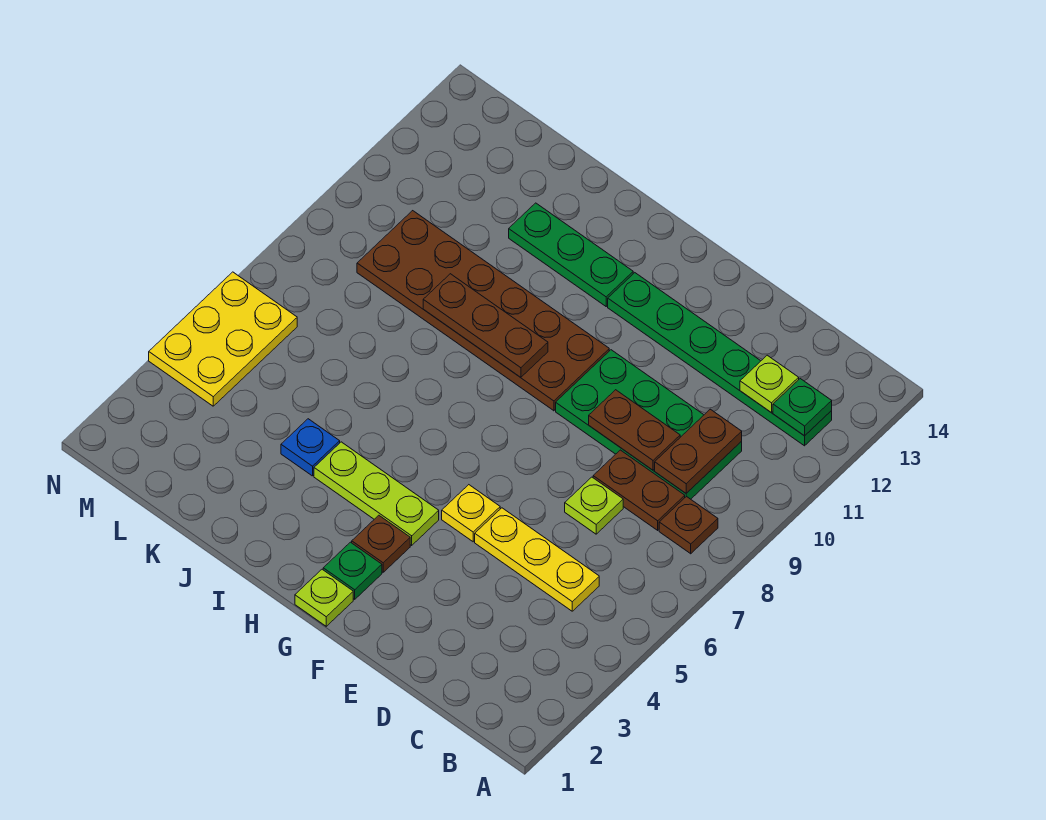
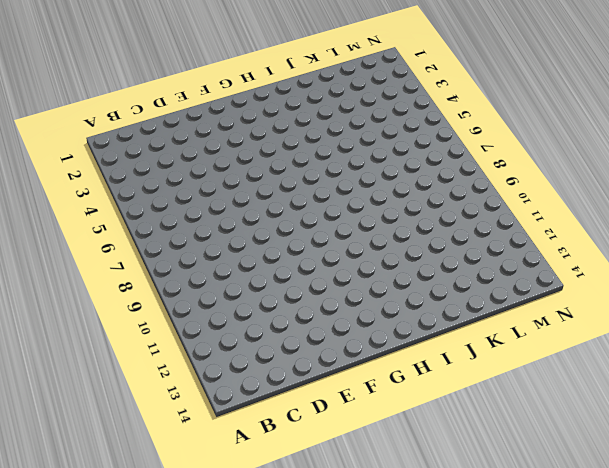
none -> brown plate B8 level 1
none -> green plate B12:G12 level 1
none -> yellow plate C5:E5 level 1

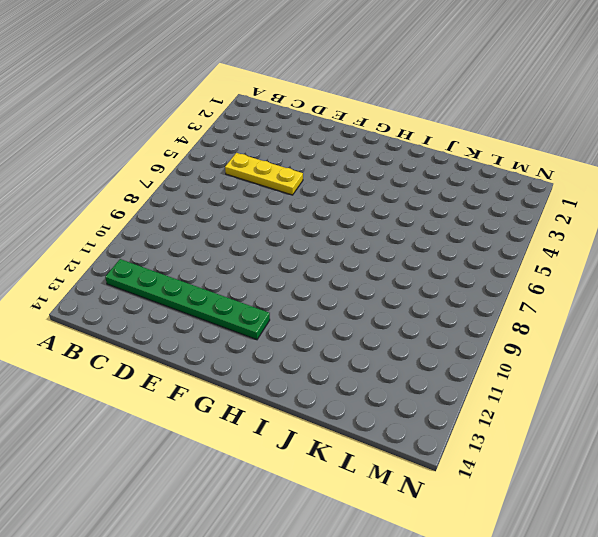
none -> brown plate B8 level 1
none -> brown plate C8:D8 level 1
none -> green plate C9:F10 level 1

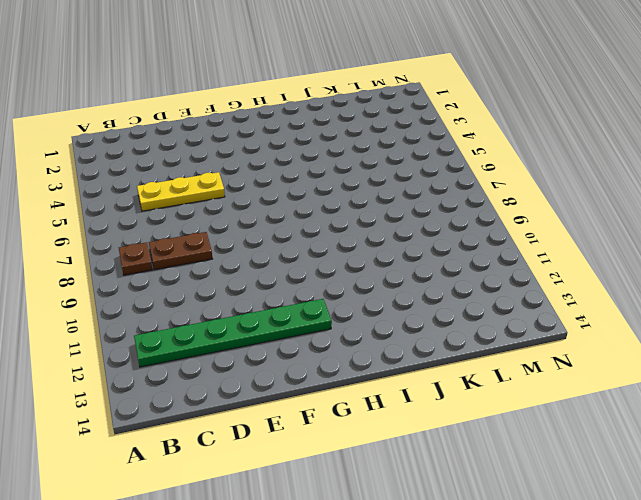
none -> green plate C9:F10 level 1
none -> lime plate D7 level 1
none -> yellow plate F5 level 1

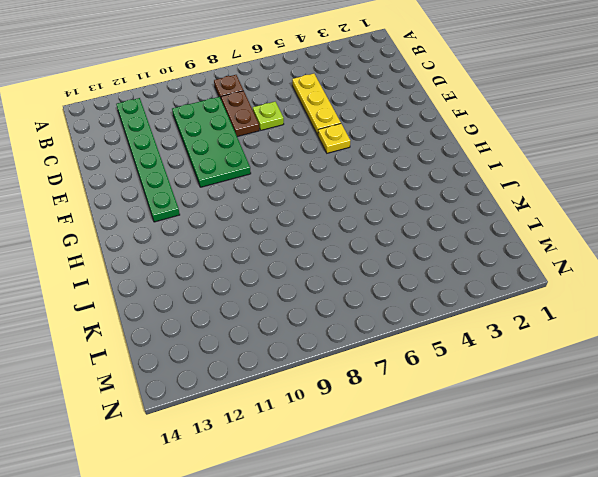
none -> lime plate G1 level 1
none -> green plate G2 level 1
none -> brown plate G3 level 1

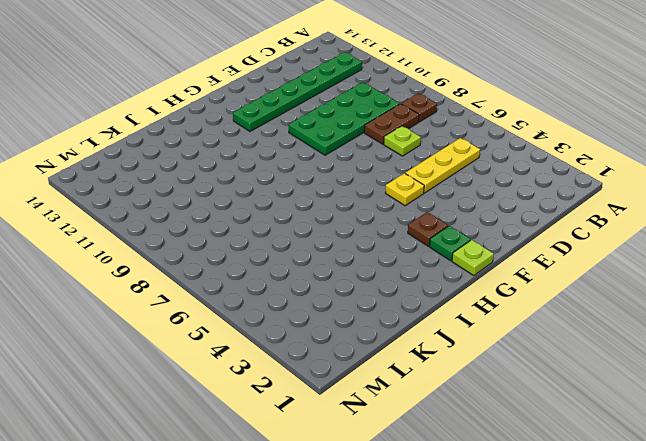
none -> lime plate G4:I4 level 1
none -> brown plate G9:L10 level 1
none -> green plate H12:J12 level 1

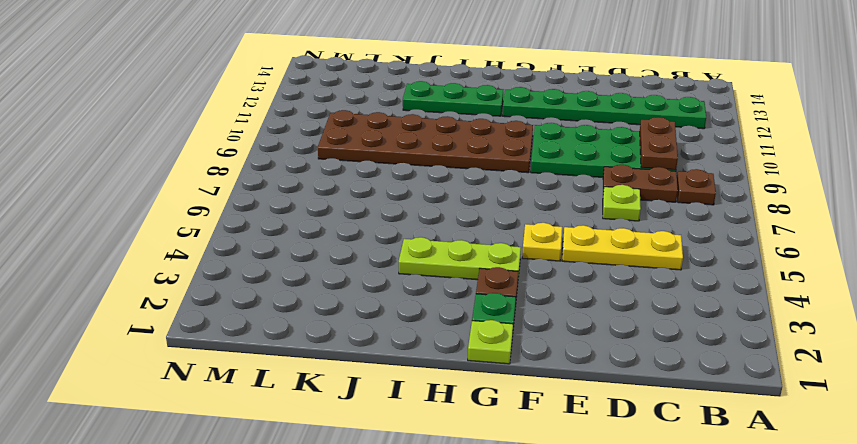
none -> blue plate J4 level 1
none -> yellow plate M4:N6 level 1
none -> green plate B12 level 2

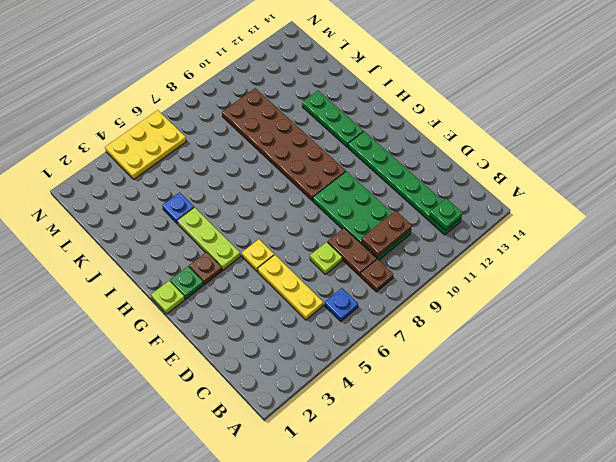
blue plate B6 level 1 -> none
none -> lime plate C12 level 2
none -> brown plate D9:E9 level 2
none -> brown plate H9:J9 level 2

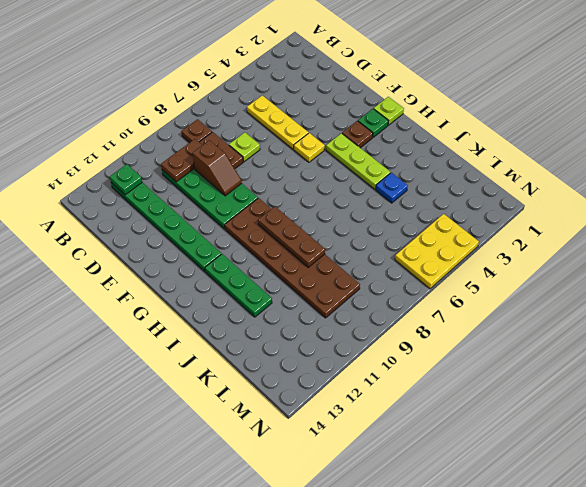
brown slope D9:E9 level 2 top D -> brown plate D9:E9 level 2
none -> lime plate C12 level 2

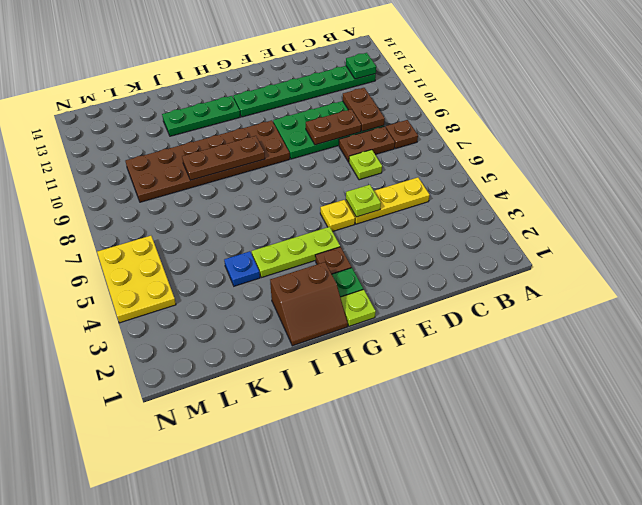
lime plate E5 level 2 -> lime plate C12 level 2
brown slope H1:I2 level 1 top 2 -> none

